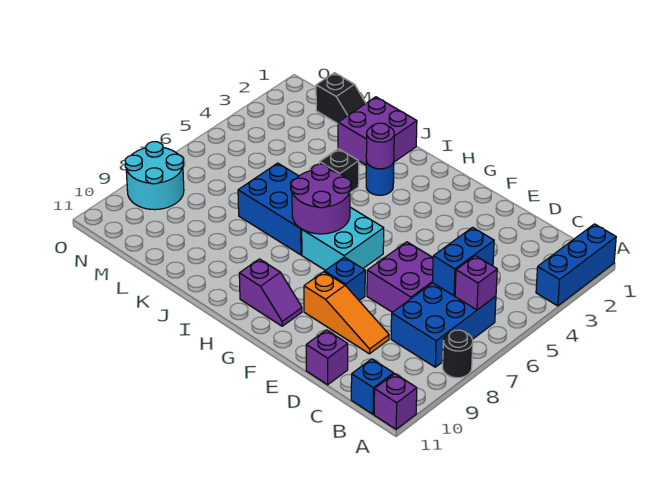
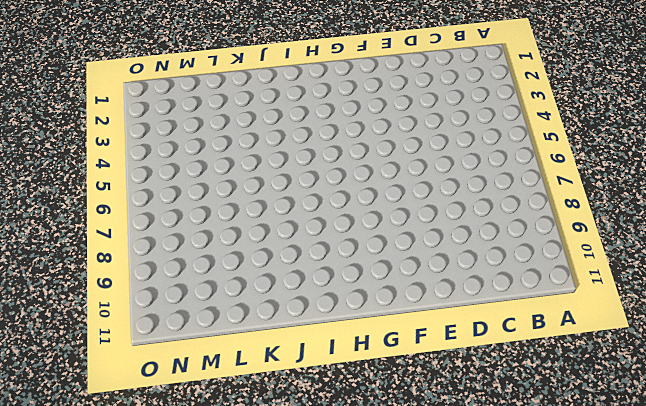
none -> blue brick A1:A3 level 1
none -> black round brick A8 level 1
none -> purple brick A11 level 1

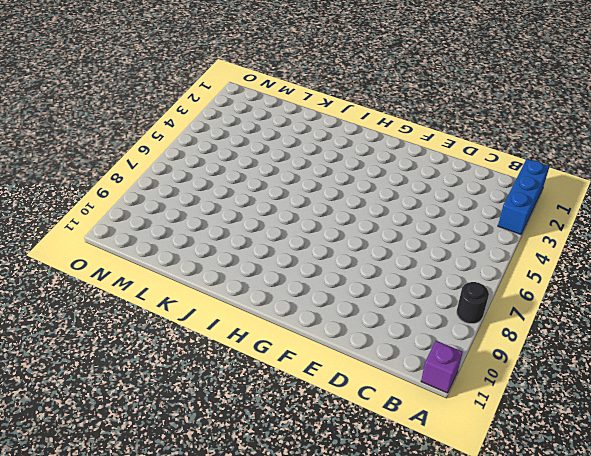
none -> blue brick B6:C8 level 1
none -> blue brick B11 level 1
none -> purple brick D6:E7 level 1

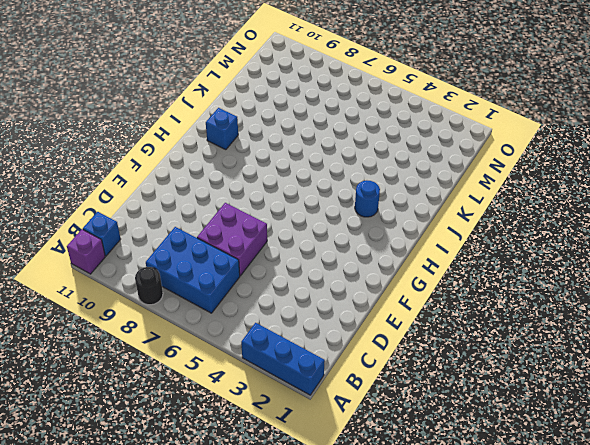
blue brick I10 level 1 -> blue brick F8 level 1
none -> orange slope D9:F9 level 1 top F
none -> purple brick D11 level 1
none -> cyan brick G6:H7 level 1

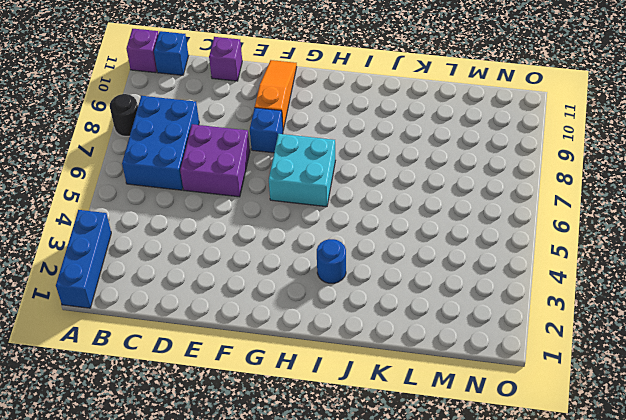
orange slope F9:F11 level 1 top 9 -> orange slope D9:F9 level 1 top F
none -> purple slope G10:H10 level 1 top H
none -> blue brick I6:K7 level 1
none -> purple brick J1:K2 level 1

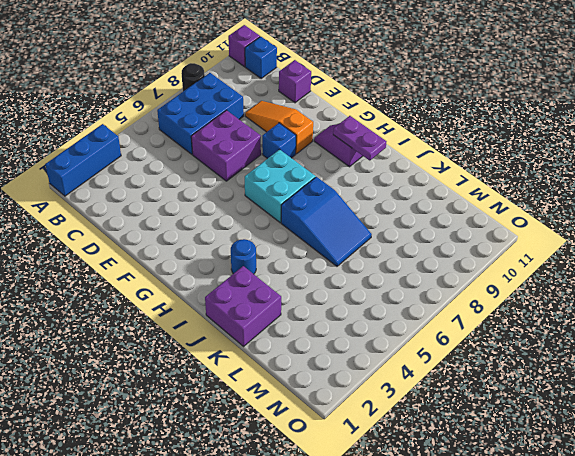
purple plate H10:I10 level 2 -> none
blue slope I6:K7 level 1 top I -> blue brick I6:K7 level 1
none -> black brick J4 level 1
none -> black slope L1:M1 level 1 top M
none -> cyan round brick N8:O9 level 1

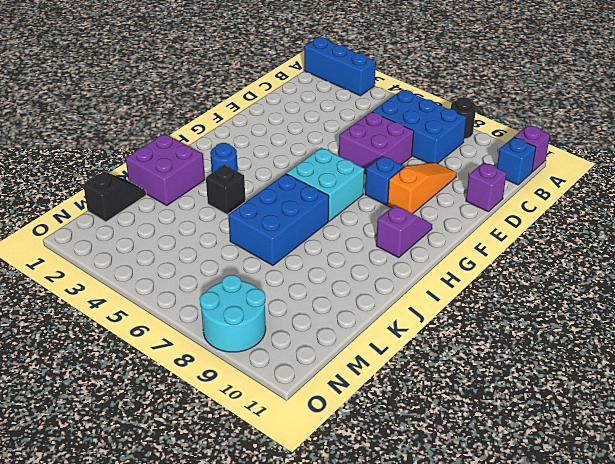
none -> purple brick B6 level 2
none -> blue brick C5:C6 level 2
none -> purple round brick H6:I7 level 2

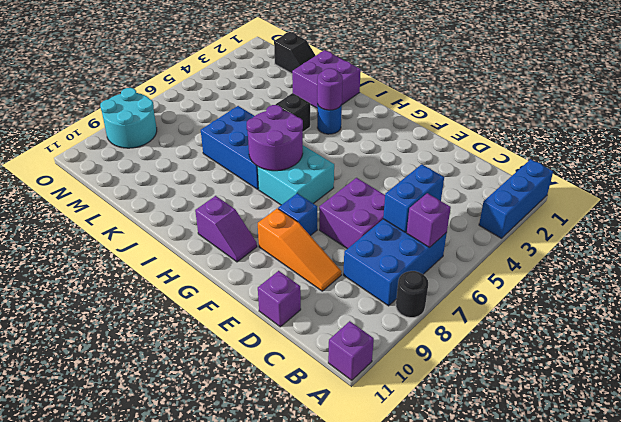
none -> blue brick B11 level 1

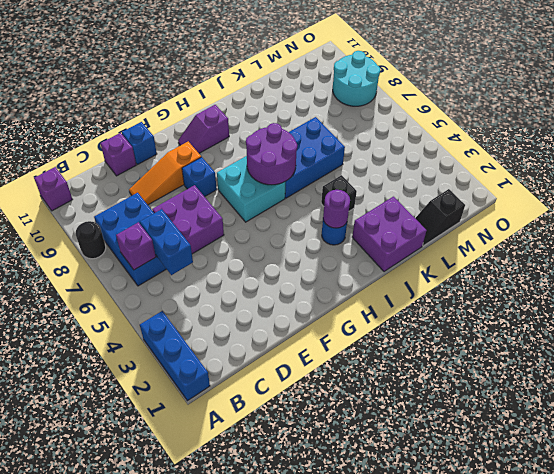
blue brick E11 level 1 -> blue brick B11 level 1

